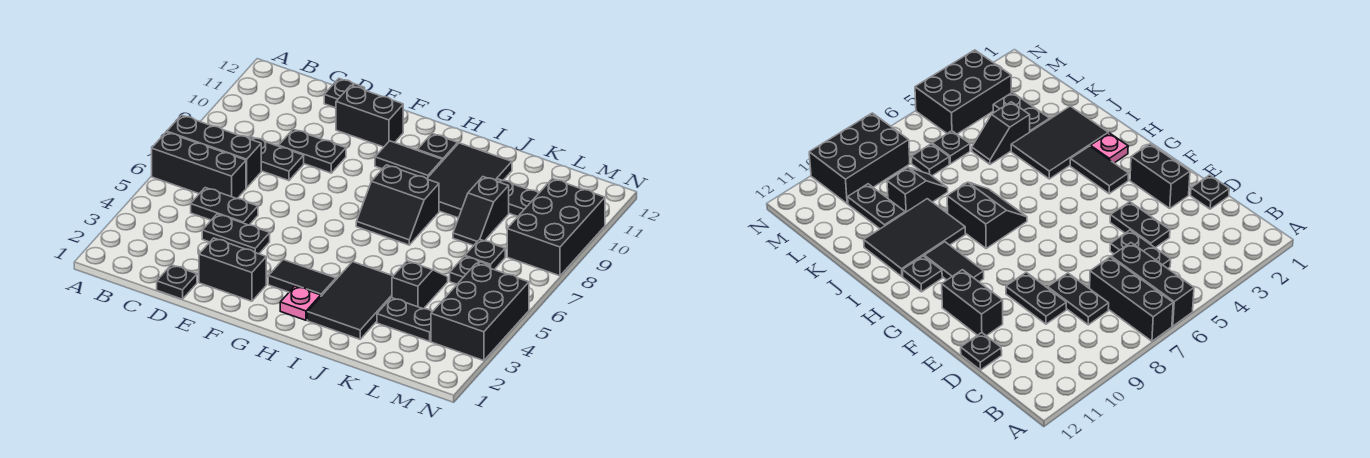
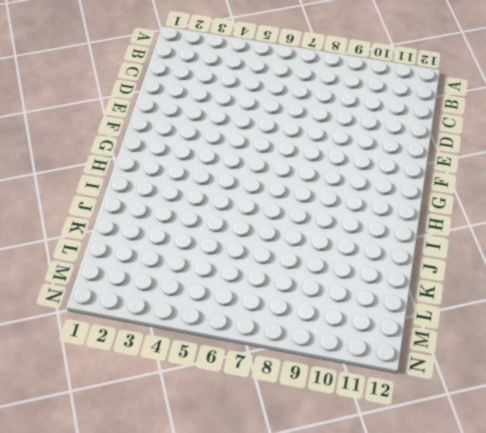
none -> black brick A6:C6 level 1
none -> black brick A7:C7 level 1
none -> black plate C5:D5 level 1

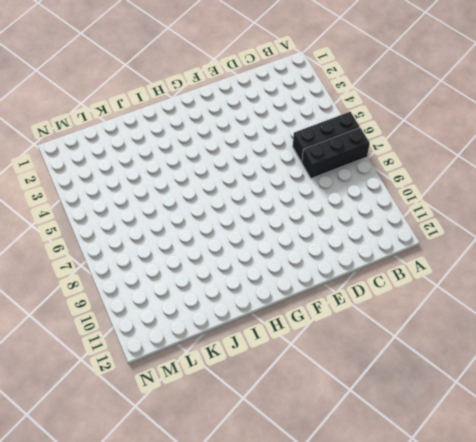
none -> black plate C5:D5 level 1
none -> black plate C8:D8 level 1
none -> black plate D1 level 1

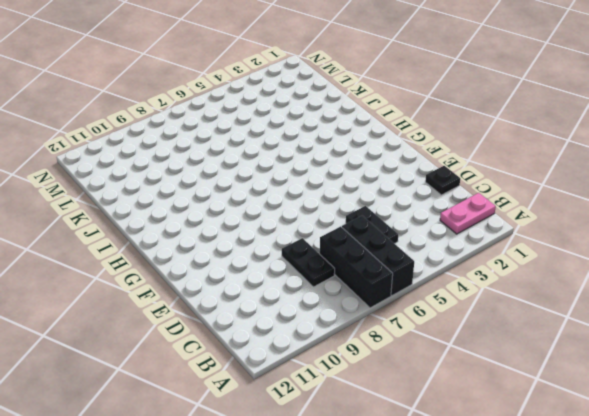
pink plate B1:B2 level 1 -> none
none -> black plate D4:E4 level 1
none -> black plate D9:E9 level 1
none -> black plate D12 level 1

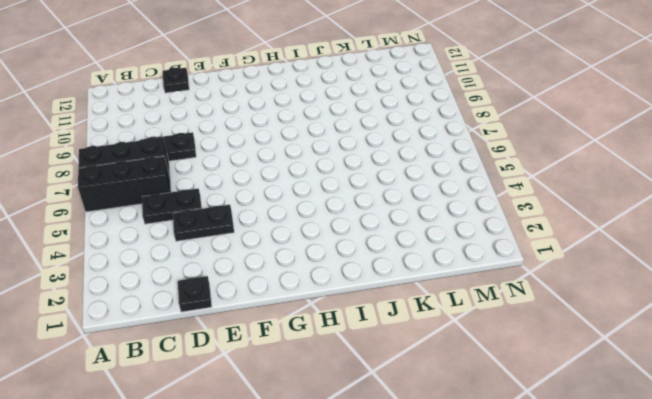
none -> black plate D9:E9 level 1
none -> black brick E2:F2 level 1
none -> black brick E11:F11 level 1

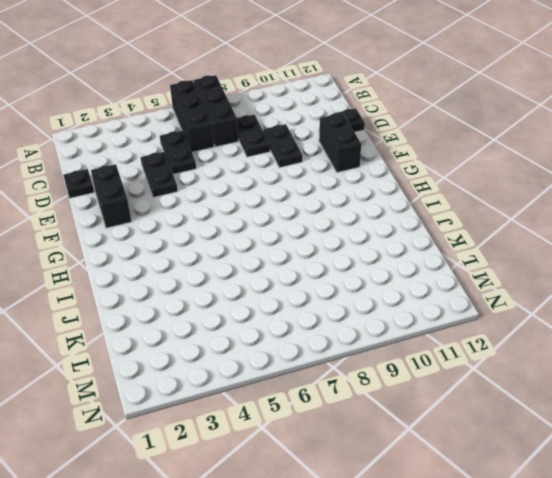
none -> black tile G3:H3 level 1
none -> black tile G10:H10 level 1
none -> pink plate H2 level 1

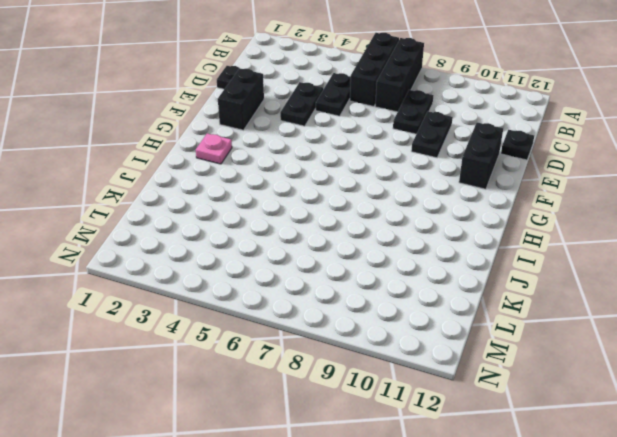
none -> black tile G3:H3 level 1
none -> black tile G10:H10 level 1
none -> black slope H7:I8 level 1 top 8

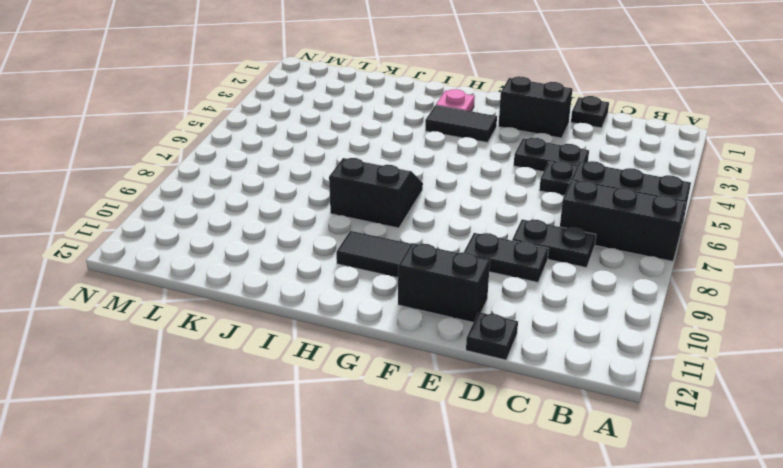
none -> black plate H11 level 1
none -> black tile I2:J4 level 1
none -> black tile I9:J11 level 1

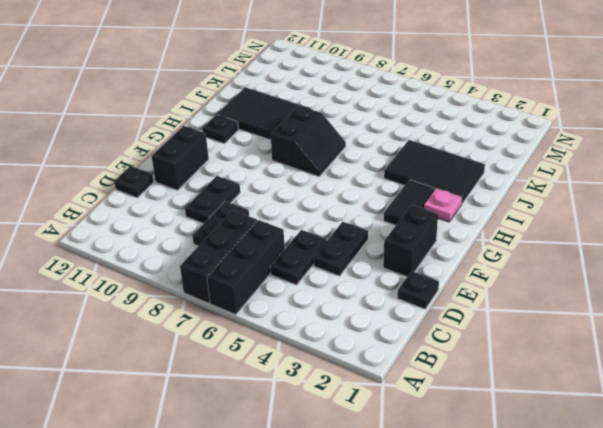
none -> black tile G10:H10 level 1
none -> black plate K3:L3 level 1
none -> black slope K4:K5 level 1 top 4

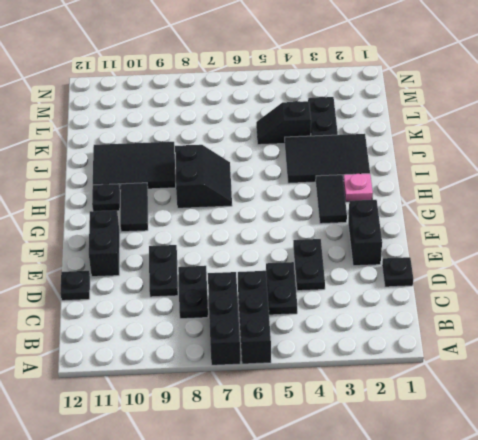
none -> black slope K8:K9 level 1 top 9
none -> black plate K10:L10 level 1
none -> black plate L6 level 1

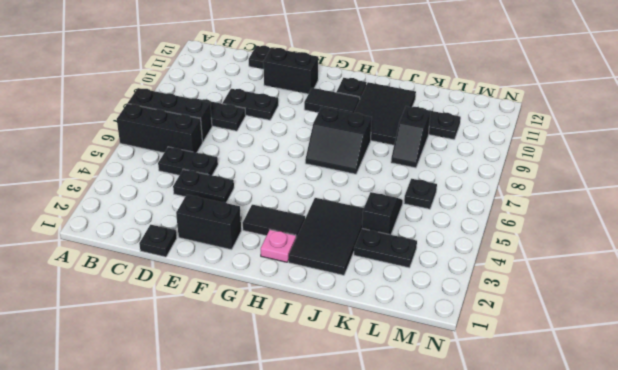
none -> black plate L7 level 1
none -> black brick M3:N5 level 1
none -> black brick M8:N10 level 1

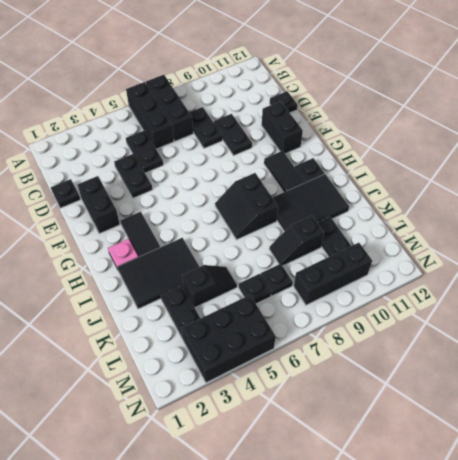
black brick M8:M10 level 1 -> black brick M8:N10 level 1

